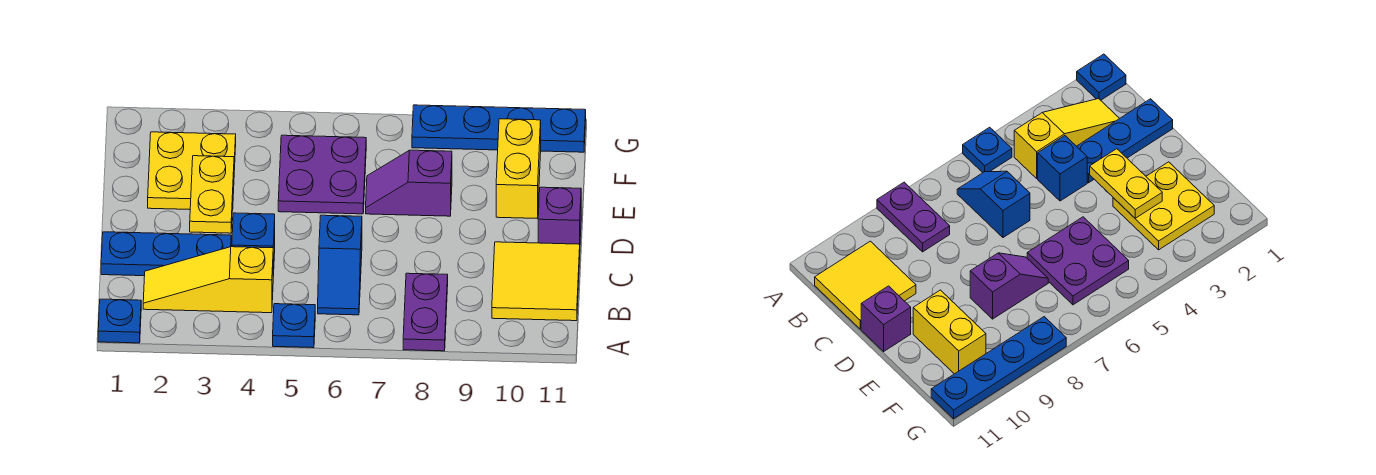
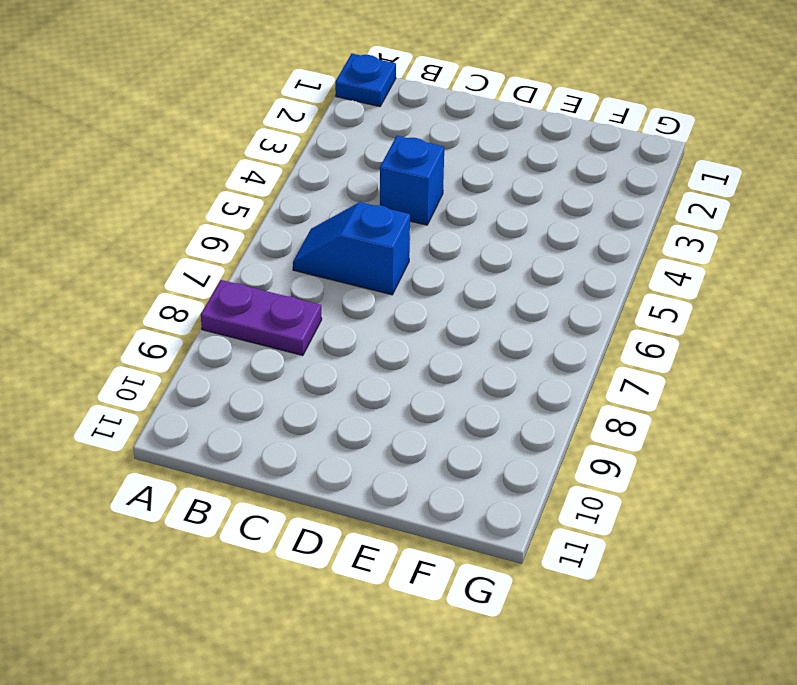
none -> blue plate A5 level 1
none -> yellow slope B2:B4 level 1 top 4
none -> yellow tile B10:C11 level 1

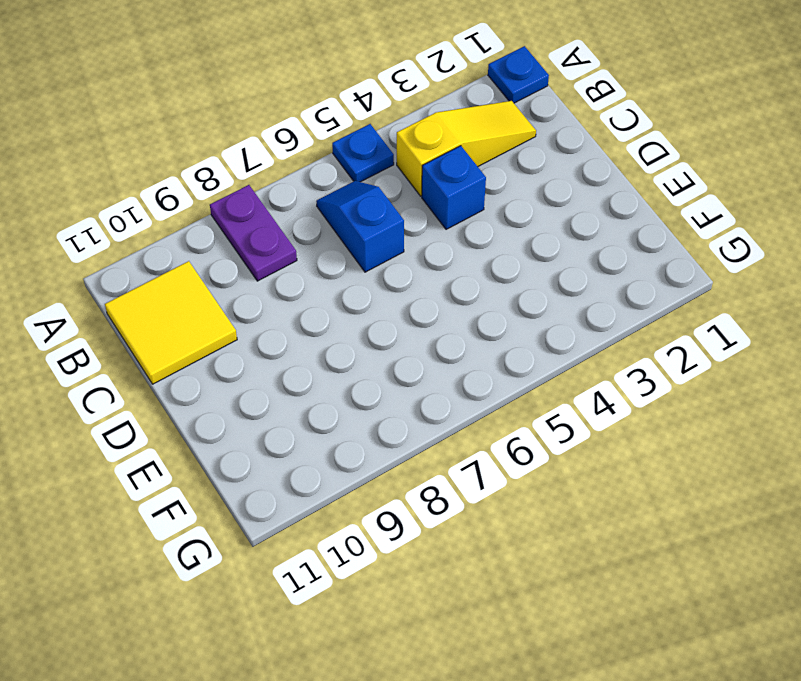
none -> blue plate C1:C3 level 1
none -> purple brick D11 level 1
none -> yellow plate E2:F3 level 1

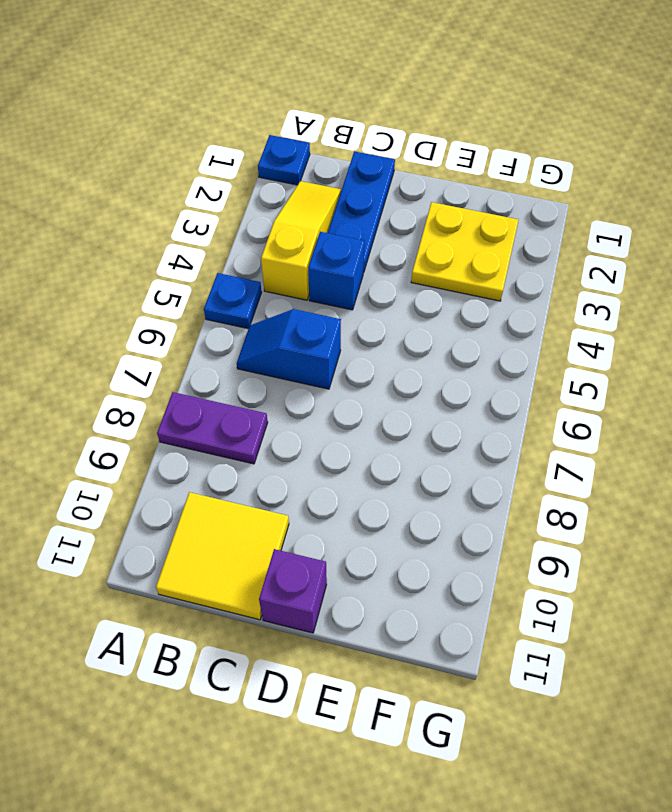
none -> purple plate E5:F6 level 1
none -> purple slope E7:E8 level 1 top 8
none -> yellow brick E10:F10 level 1

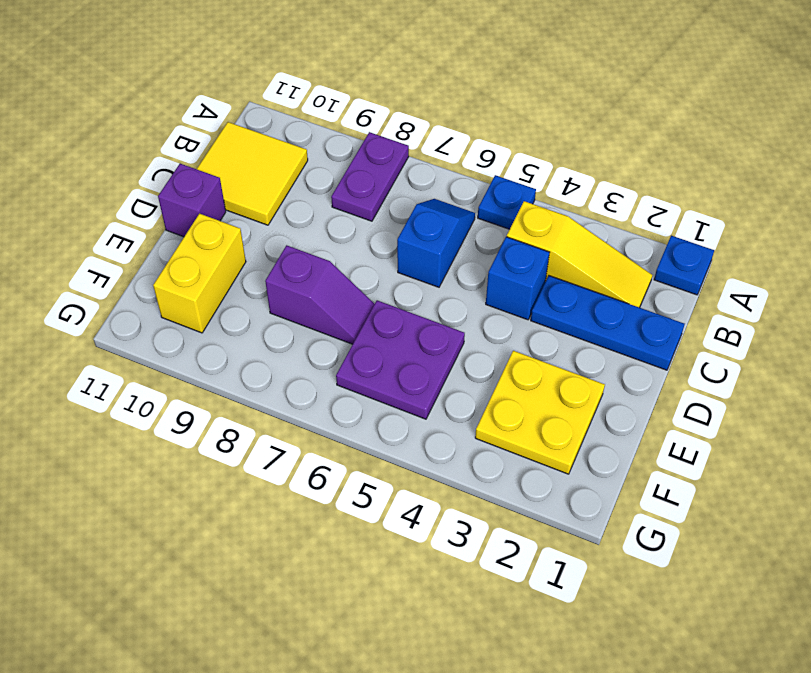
none -> blue plate G8:G11 level 1
none -> yellow plate D3:E3 level 2

